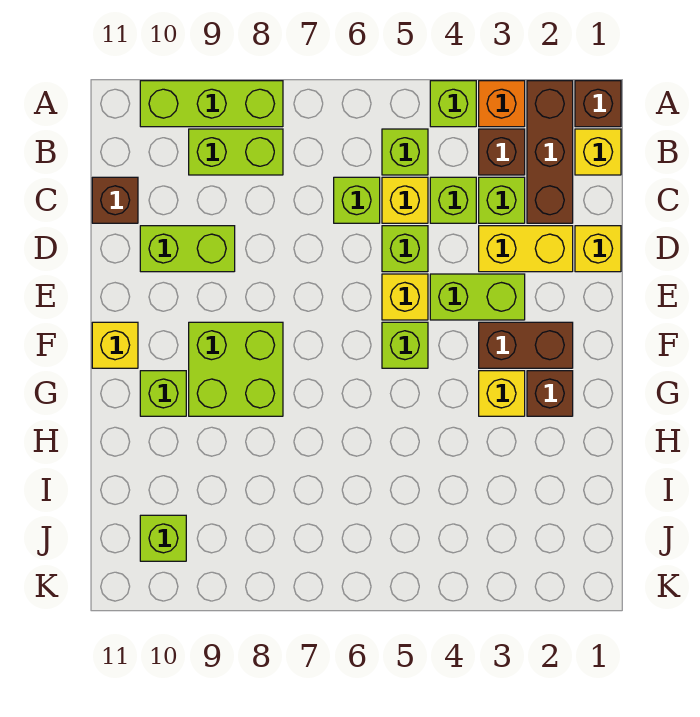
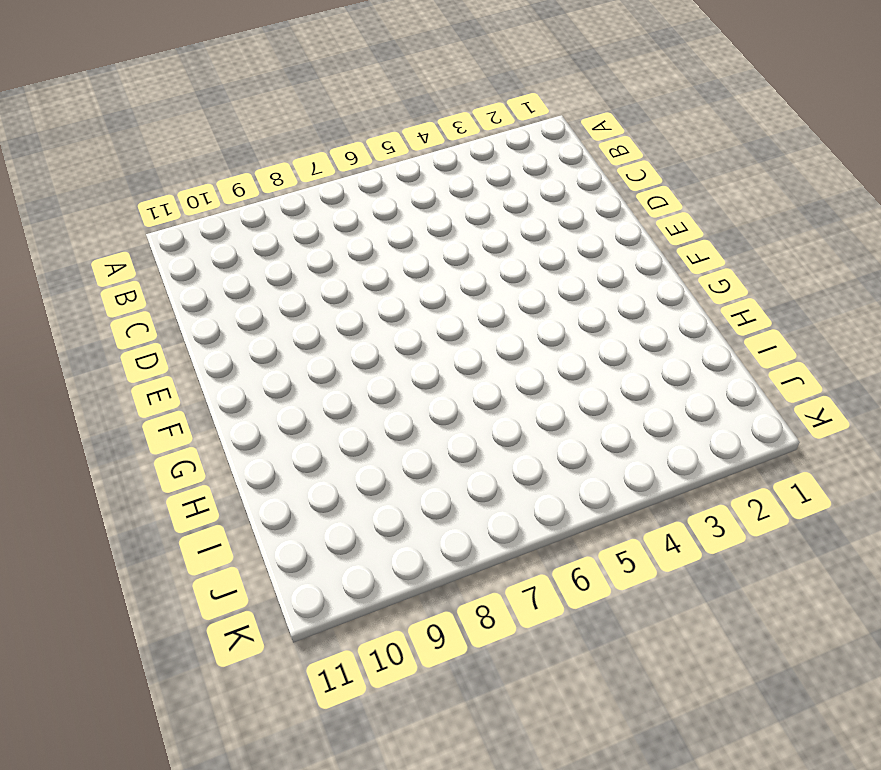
none -> brown brick A1 level 1
none -> brown brick A2:C2 level 1
none -> orange brick A3 level 1

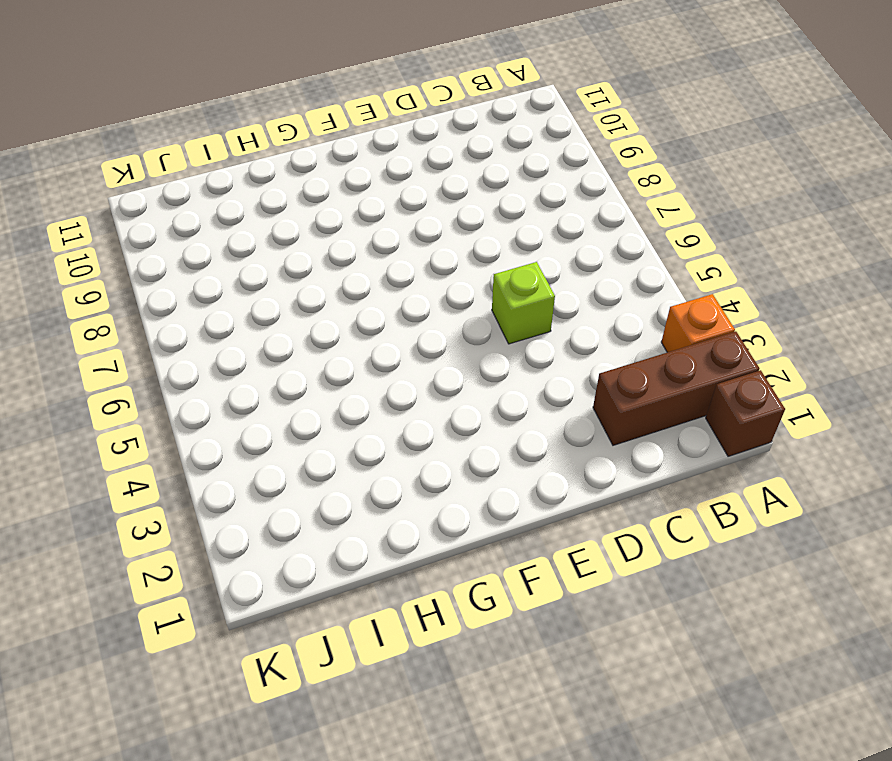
none -> lime brick A4 level 1
none -> lime brick A8:A10 level 1
none -> yellow brick B1 level 1

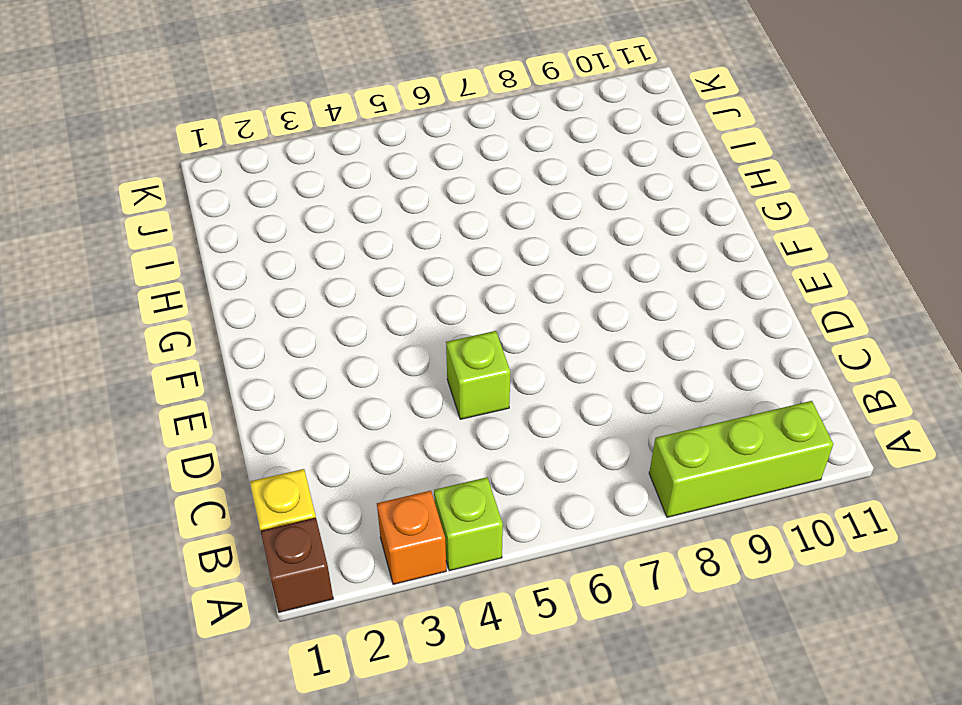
none -> brown brick A2:C2 level 1
none -> brown brick B3 level 1
none -> lime brick B5 level 1

